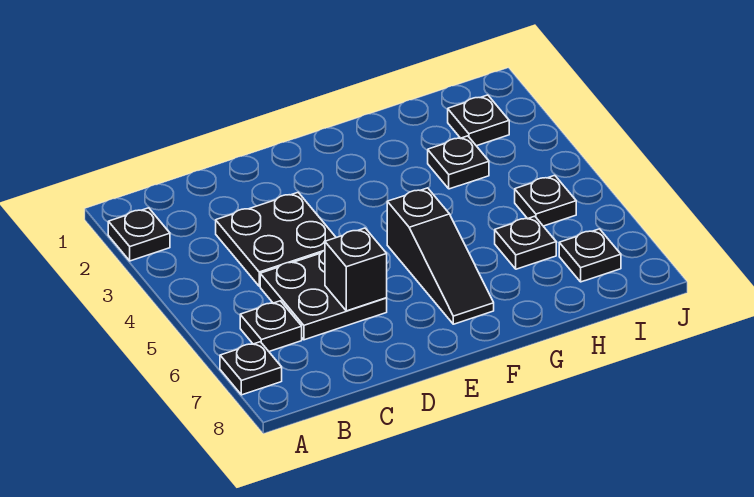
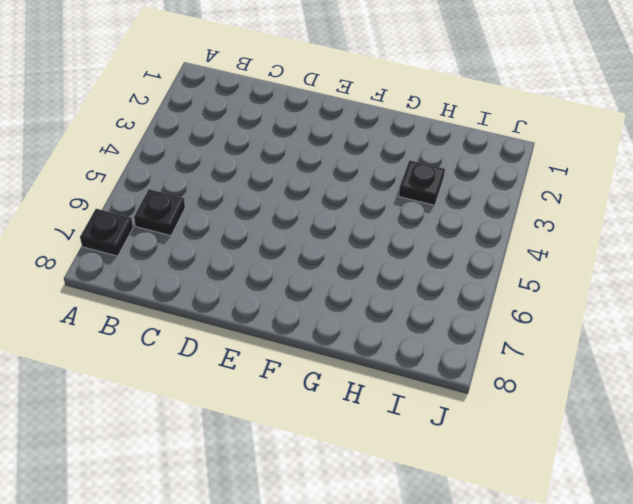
none -> black plate A2 level 1
none -> black plate C3:D4 level 1
none -> black plate C5:D6 level 1

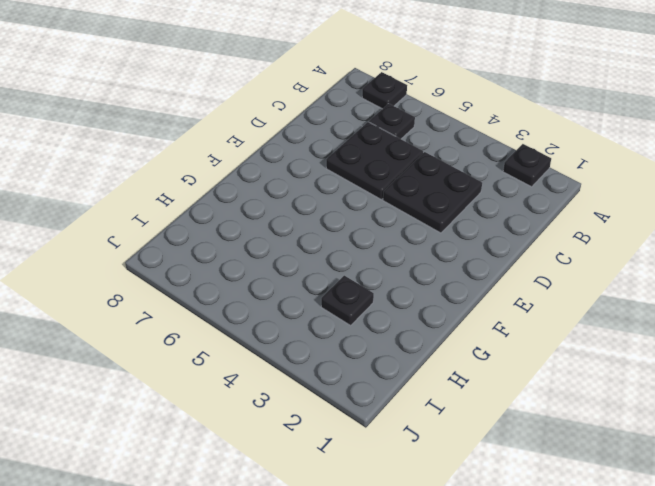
none -> black slope F5:F7 level 1 top 5
none -> black plate H6 level 1
none -> black plate I2 level 1

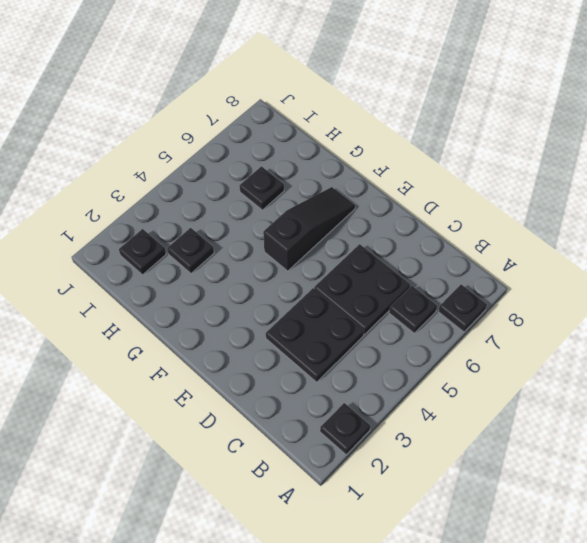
none -> black plate I5 level 1
none -> black plate I7 level 1
none -> black brick D6 level 2

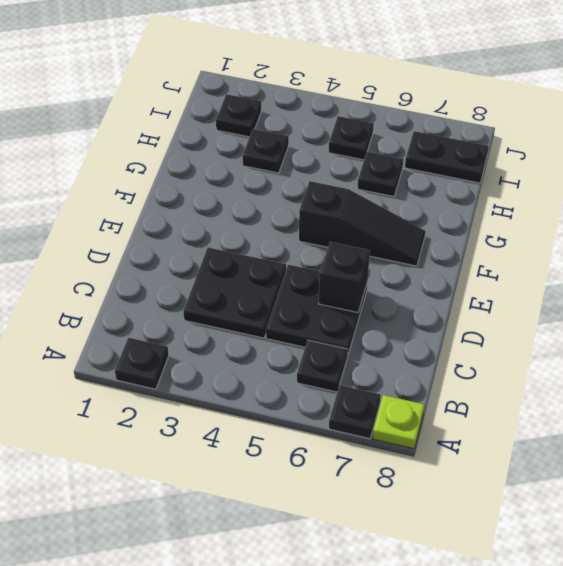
lime plate A8 level 1 -> none
black plate I7:I8 level 1 -> black plate I7 level 1

